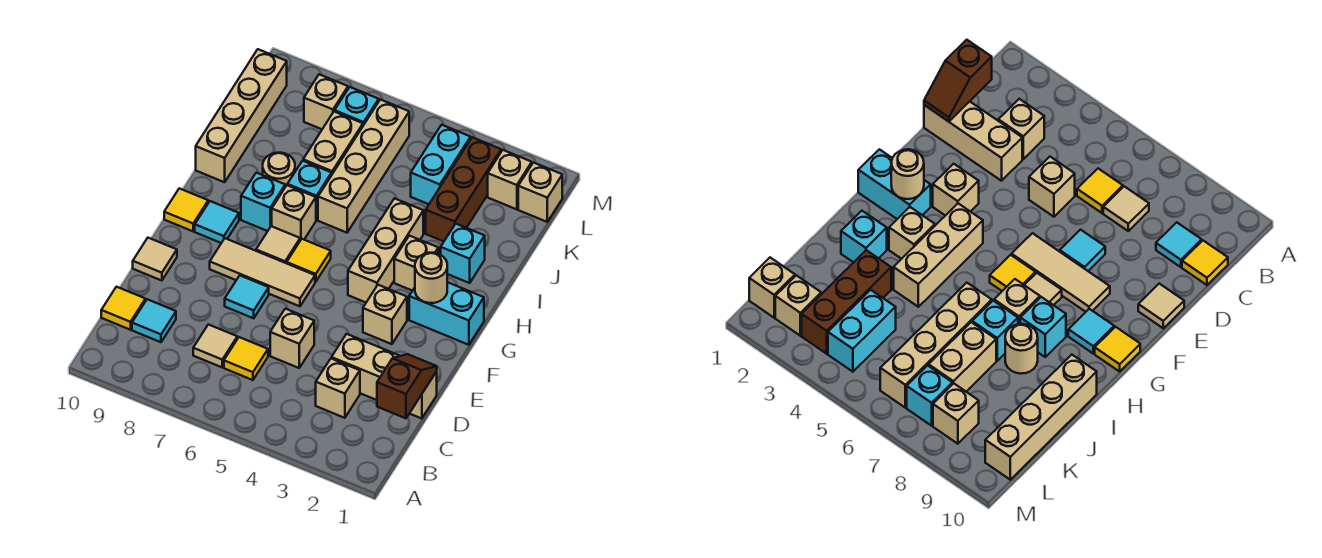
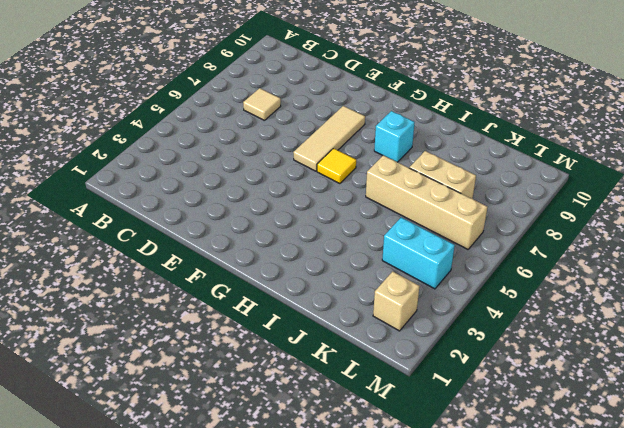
none -> tan brick C3 level 1
none -> yellow tile C6 level 1
none -> cyan tile C9 level 1
none -> yellow tile C10 level 1

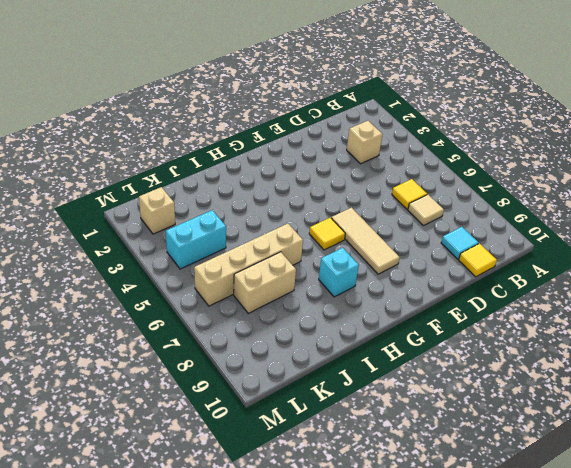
none -> tan brick D1:D3 level 1
none -> tan brick D5 level 1
none -> cyan tile E7 level 1
none -> tan tile E10 level 1

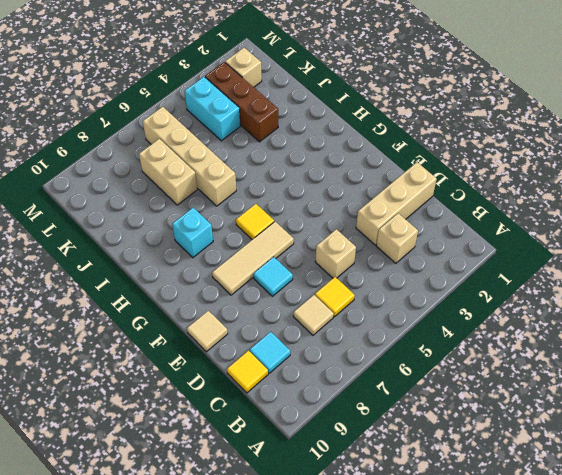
none -> tan brick F3 level 1
none -> cyan brick G1:G2 level 1
none -> tan brick G4:I4 level 1
none -> tan tile G7 level 1

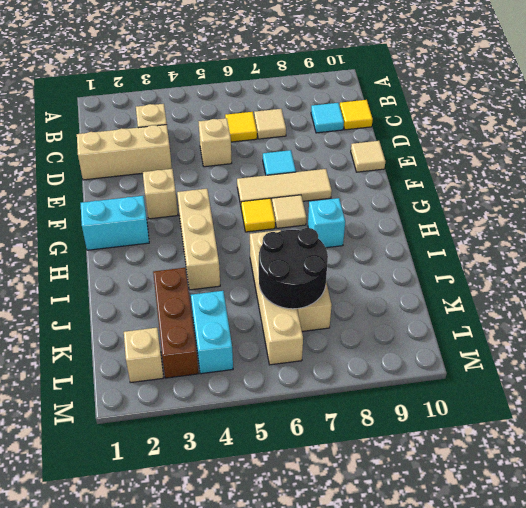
black round brick J6:K7 level 2 -> none
none -> cyan tile G9 level 1
none -> yellow tile G10 level 1
none -> tan brick H3 level 1
none -> tan brick H7 level 1

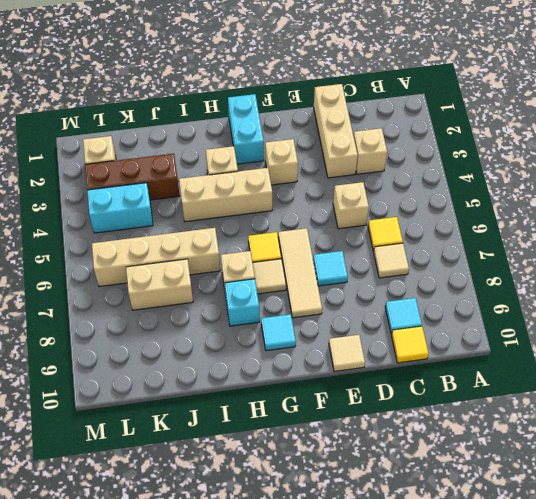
none -> yellow tile G10 level 1
none -> cyan brick I2 level 1
none -> cyan brick I7 level 1
none -> tan round brick I8 level 1

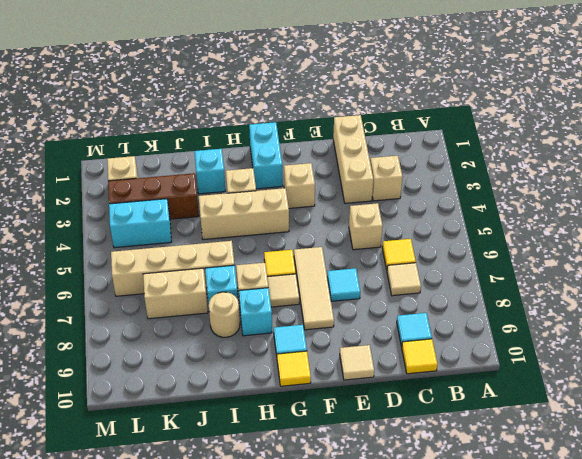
none -> tan brick I10:L10 level 1
none -> tan brick L1 level 1
none -> cyan brick L7 level 1
none -> tan brick L8 level 1

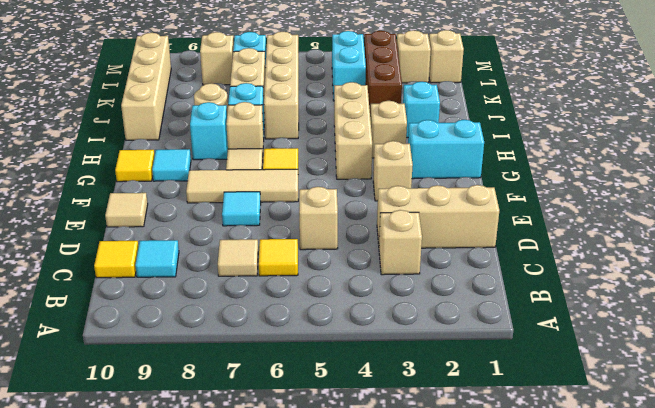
none -> brown slope C1:D1 level 2 top C
none -> tan round brick G2 level 2

